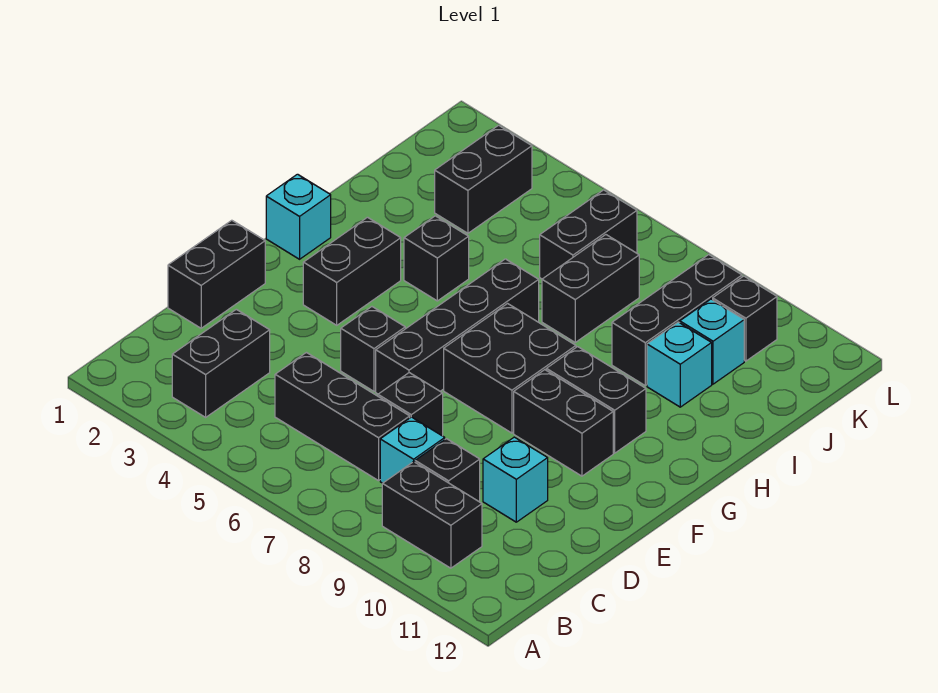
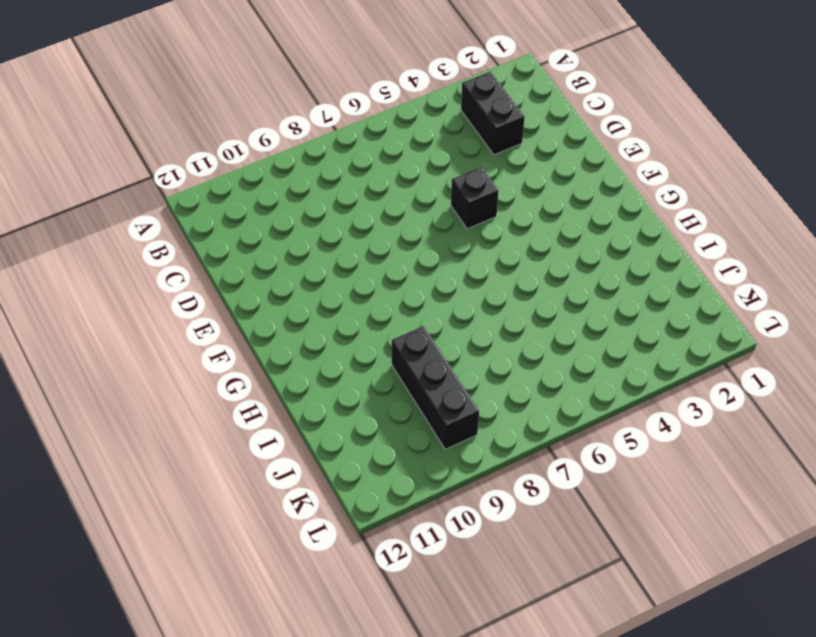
none -> black brick B9:B10 level 1
none -> black brick C5:C7 level 1
none -> cyan brick C8 level 1

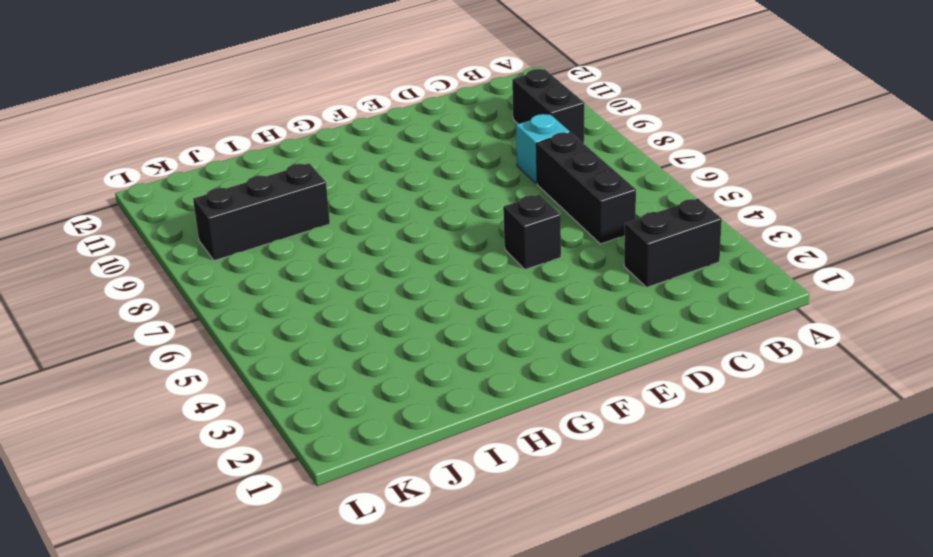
none -> black brick C9 level 1
none -> black brick D1:E1 level 1
none -> black brick D7 level 1

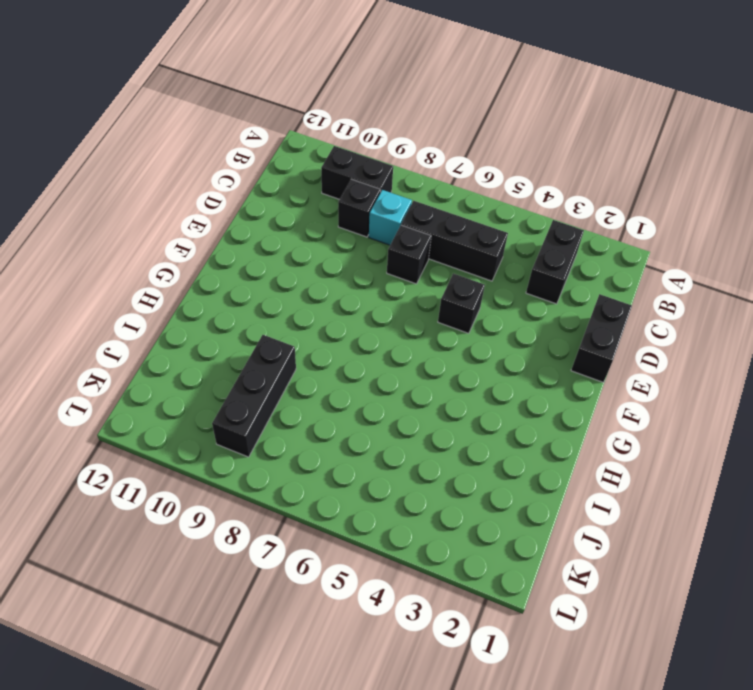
none -> cyan brick D10 level 1
none -> black brick E6:H6 level 1
none -> black brick F3:G3 level 1

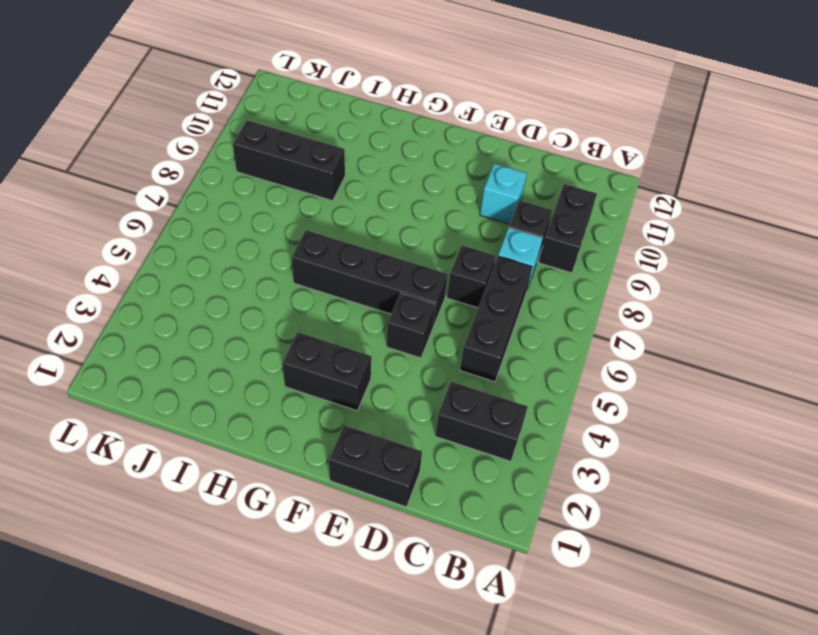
none -> black brick F7:G8 level 1
none -> black brick F9:F10 level 1
none -> cyan brick G1 level 1

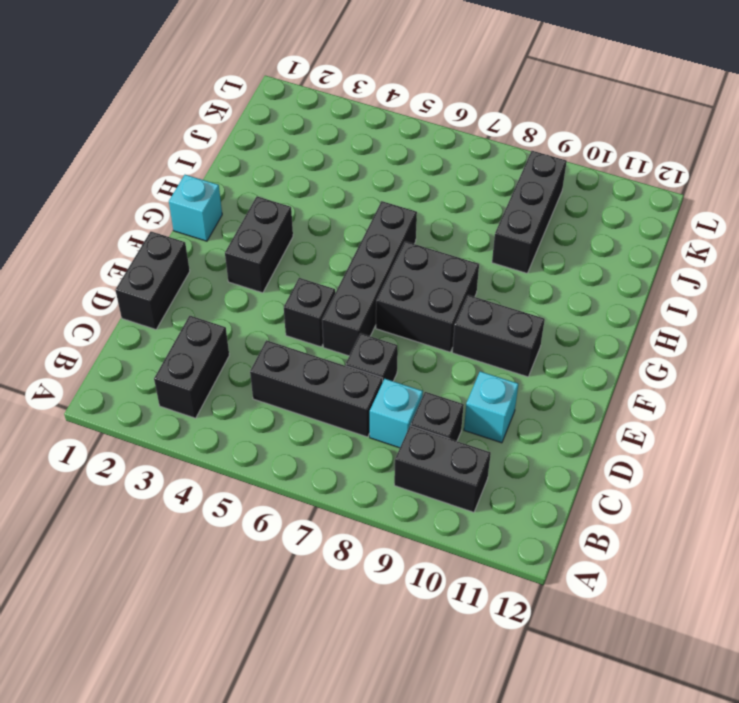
none -> black brick G9:G10 level 1
none -> black brick H4 level 1
none -> black brick I7:J7 level 1

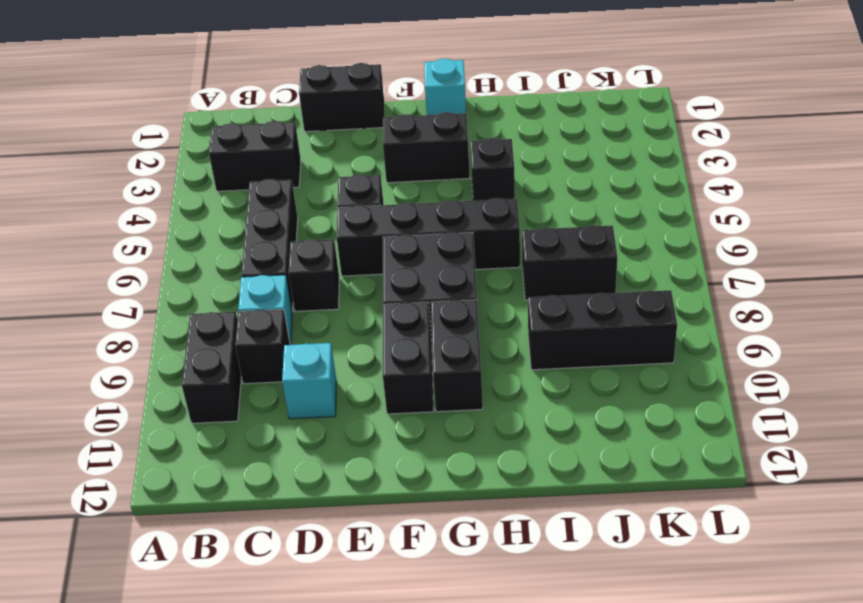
none -> cyan brick I10 level 1
none -> black brick J3:K3 level 1
none -> black brick J6:K6 level 1

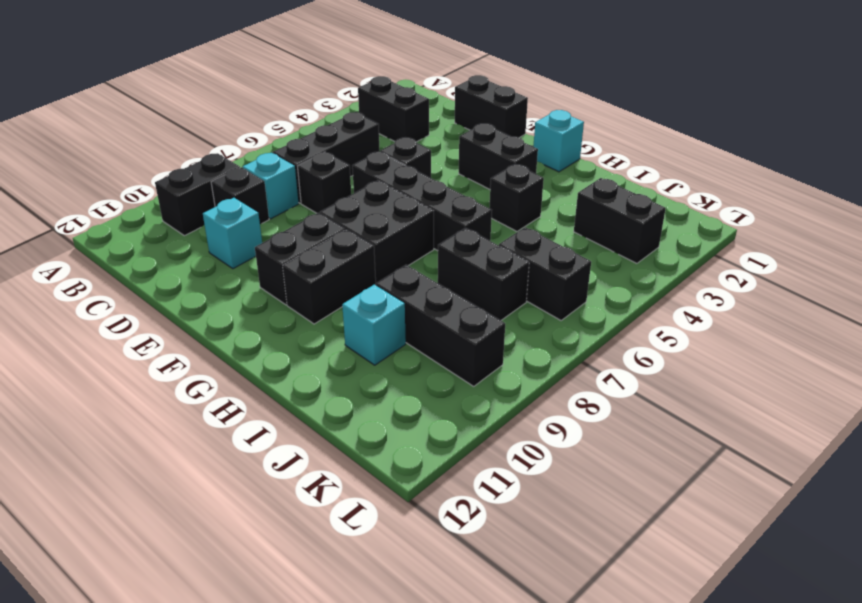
none -> cyan brick J10 level 1
none -> black brick K10 level 1

